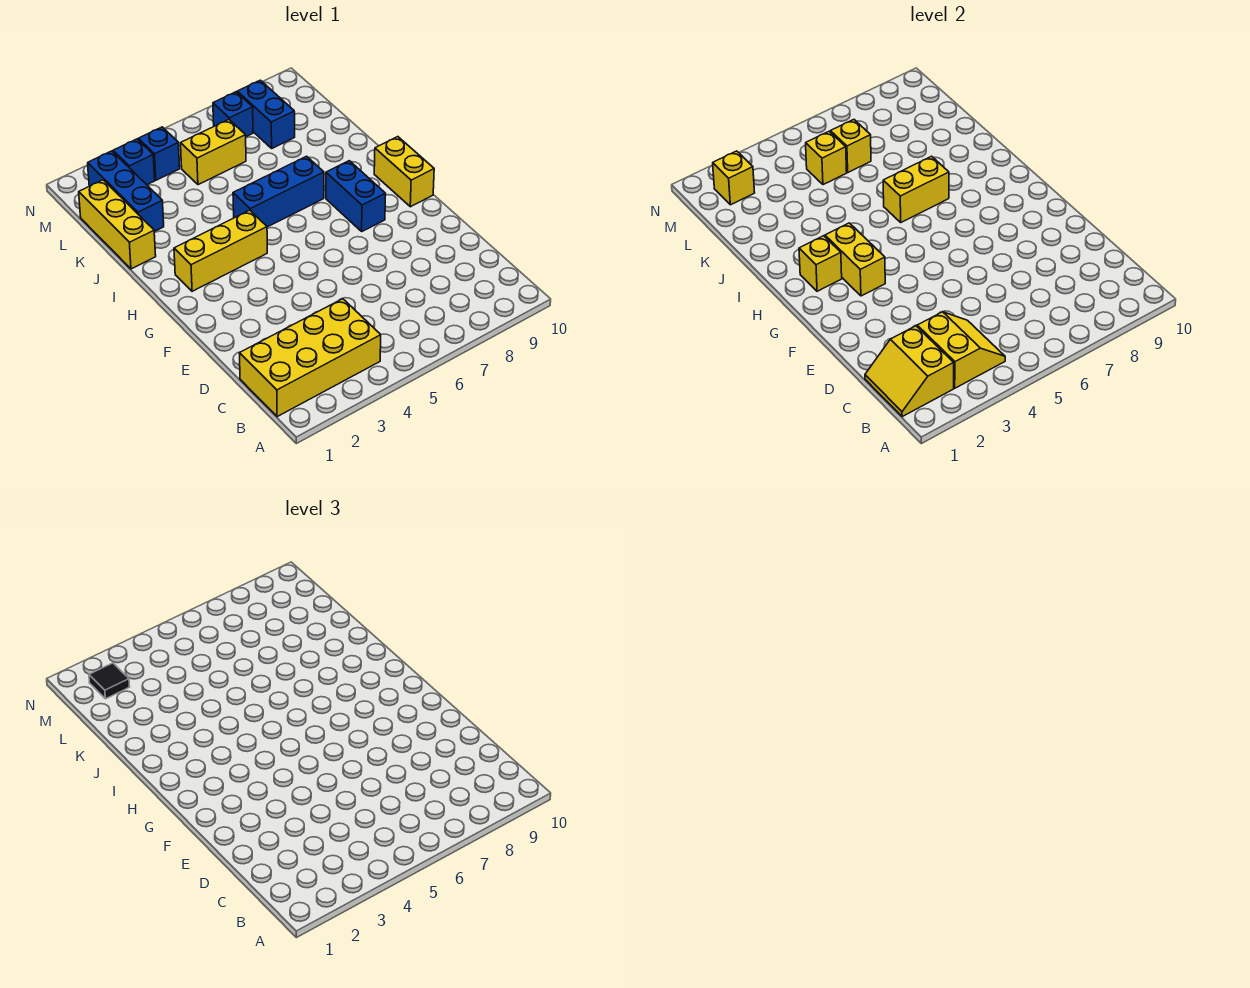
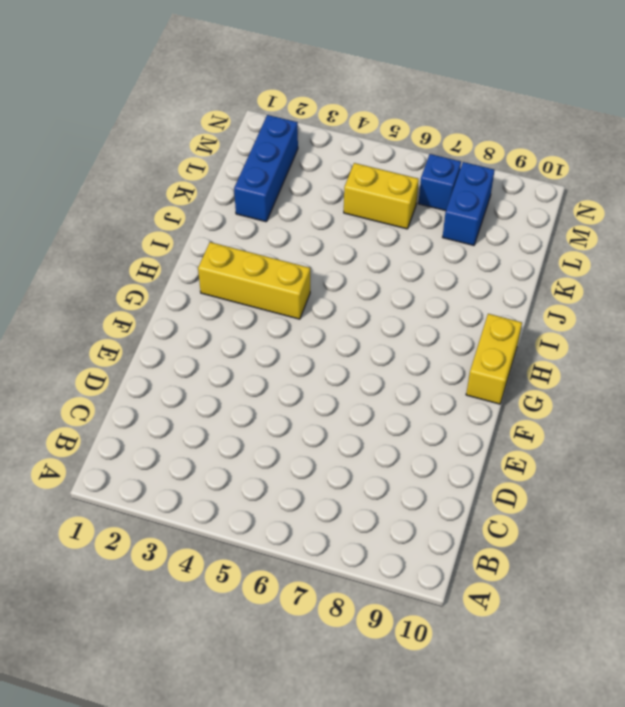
none -> yellow brick B1:C4 level 1
none -> blue brick G8:H8 level 1
none -> blue brick I5:I7 level 1

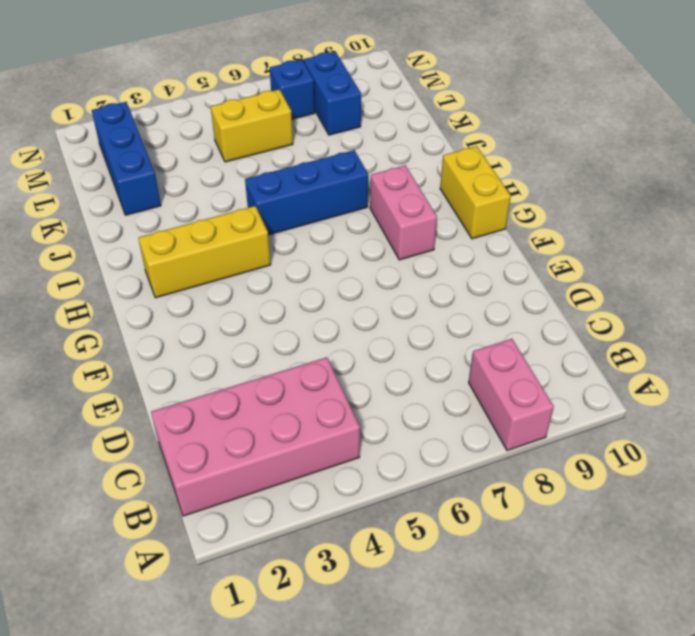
pink brick A8:B8 level 1 -> none
pink brick B1:C4 level 1 -> yellow brick B1:C4 level 1
pink brick G8:H8 level 1 -> blue brick G8:H8 level 1
none -> yellow brick J1:L1 level 1
none -> blue brick M3 level 1
none -> blue brick M4 level 1

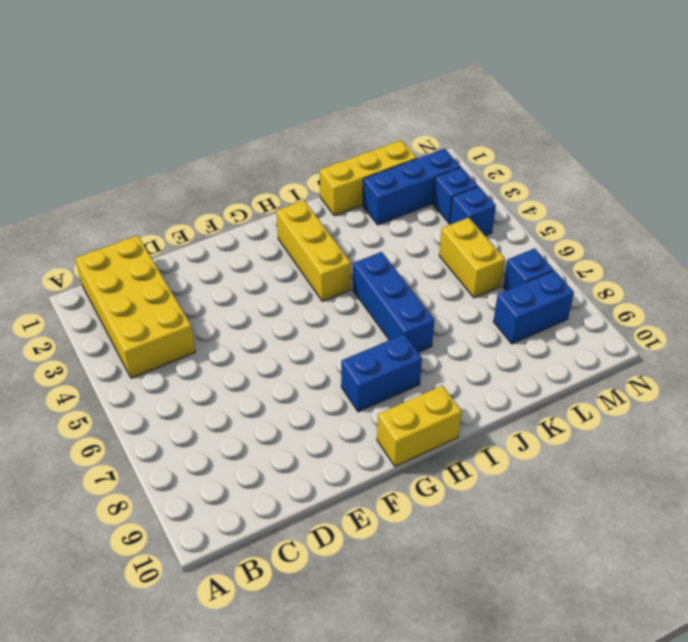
none -> yellow slope B1:C2 level 2 top 2
none -> yellow slope B3:C4 level 2 top 3
none -> yellow brick G3:H3 level 2

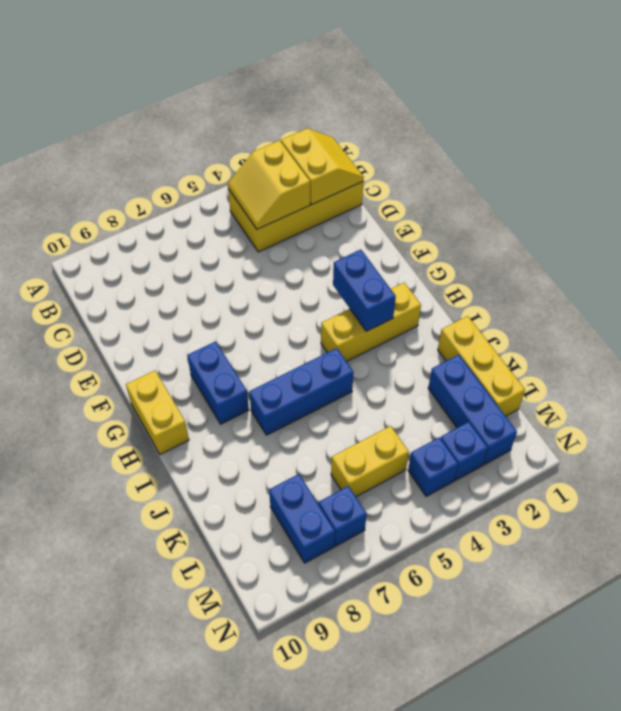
blue brick G3:H3 level 2 -> yellow brick G3:H3 level 2
none -> yellow brick H2 level 2
none -> yellow brick I6:I7 level 2
none -> yellow brick L5 level 2

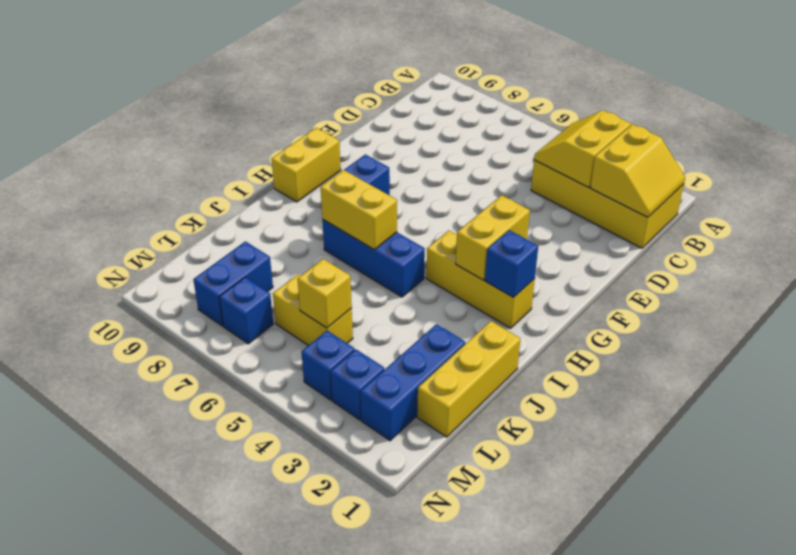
blue brick H2 level 2 -> yellow brick H2 level 2
none -> yellow brick L6 level 2
none -> yellow brick M2 level 2
none -> black tile M2 level 3

